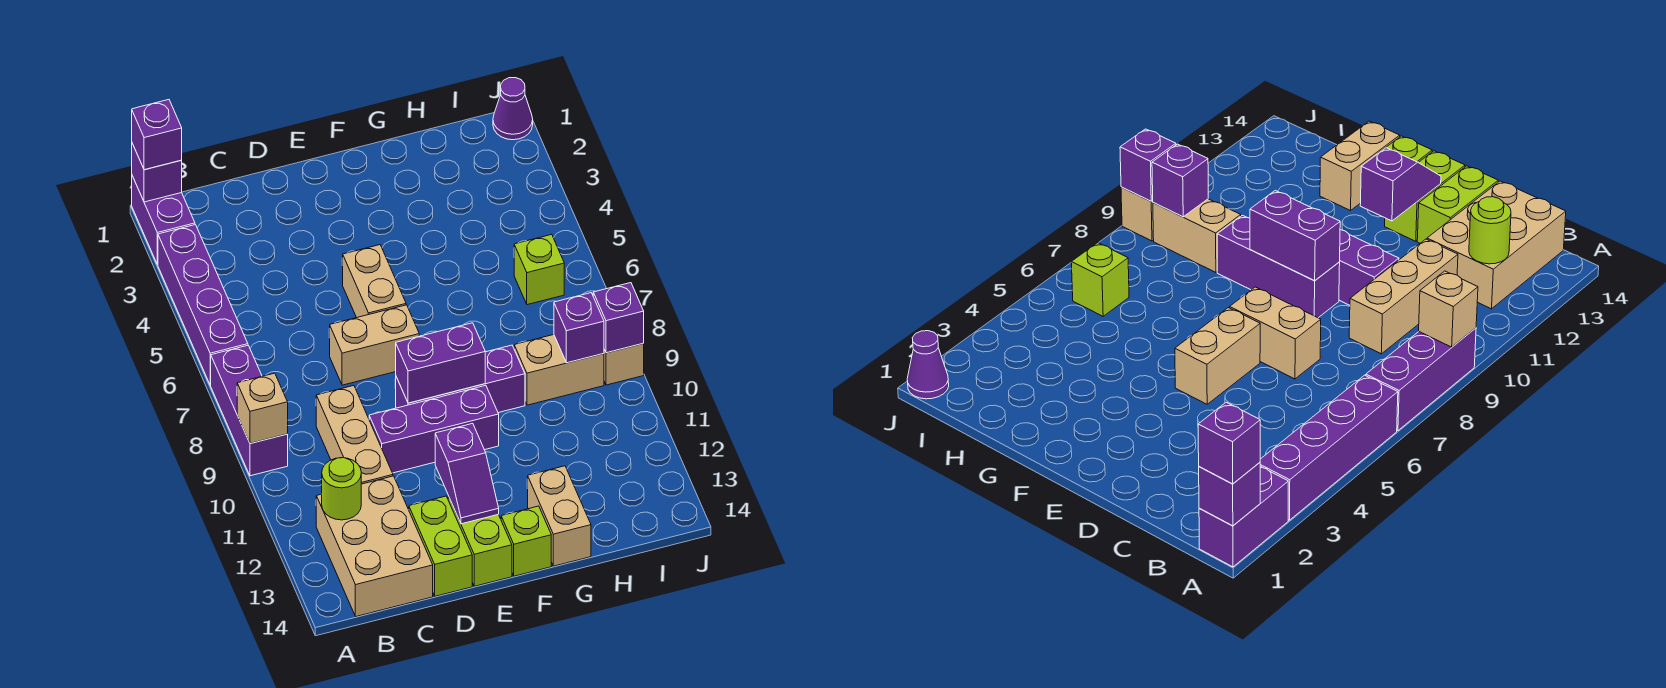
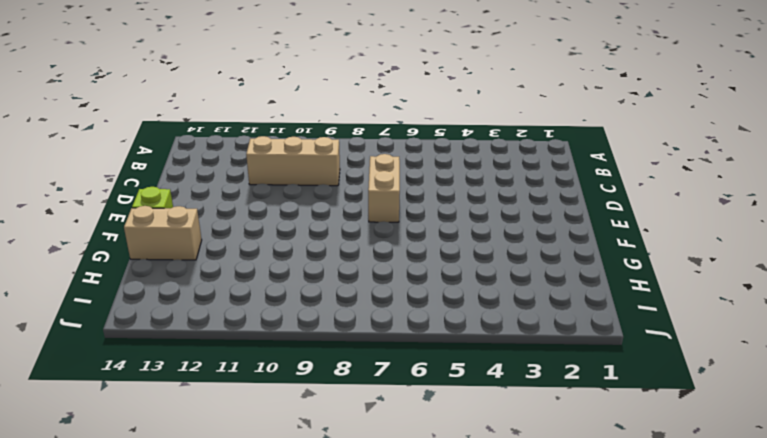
none -> purple brick A1:A2 level 1
none -> purple brick A3:A6 level 1
none -> purple brick A7:A9 level 1

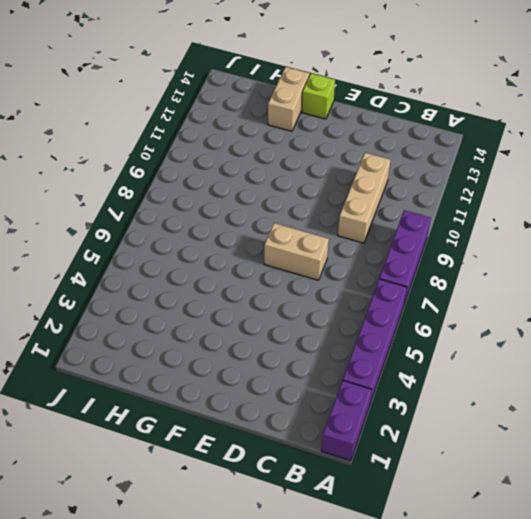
none -> tan brick B12:C14 level 1
none -> purple brick D10:F10 level 1
none -> lime brick D13:D14 level 1

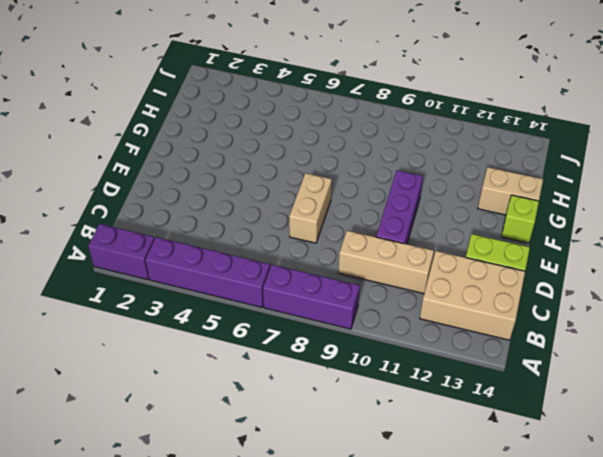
none -> tan brick E5:E6 level 1
none -> purple brick E9:G9 level 1
none -> lime brick E13:E14 level 1

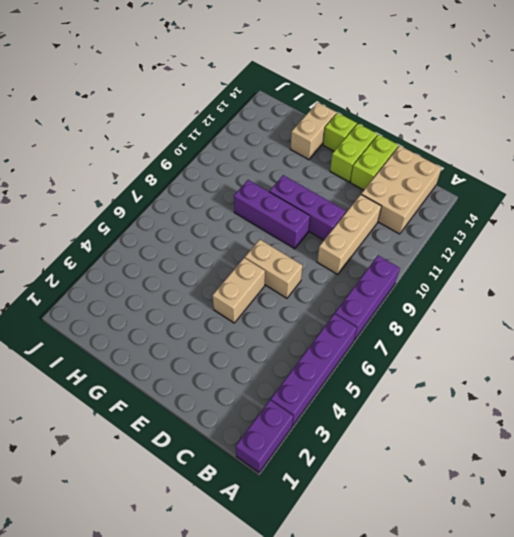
none -> tan brick H9:I9 level 1
none -> lime brick I6 level 1
none -> purple cone J1 level 1

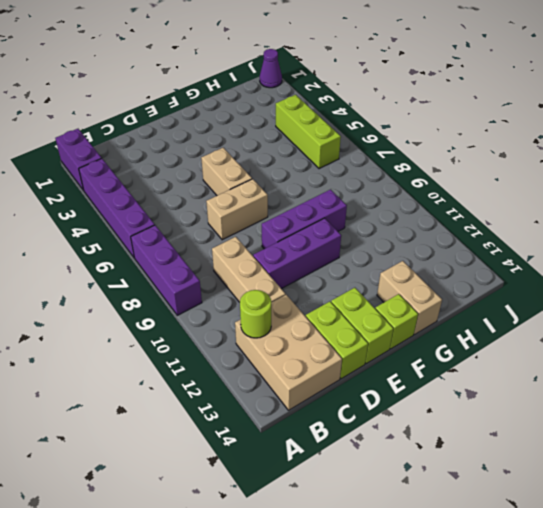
lime brick I4:I6 level 1 -> lime brick I6 level 1
none -> tan brick H9:I9 level 1
none -> tan brick J9 level 1
none -> purple brick A1 level 2

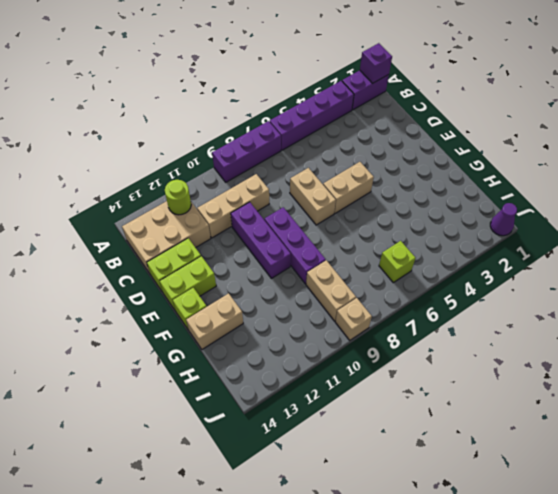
none -> tan brick A9 level 2
none -> purple brick E9:F9 level 2
none -> purple slope E12:E13 level 2 top 12

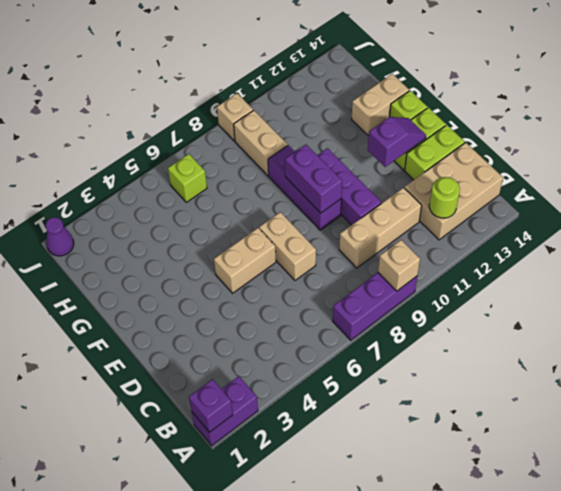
none -> purple brick A3:A6 level 1
none -> purple brick I9 level 2
none -> purple brick J9 level 2

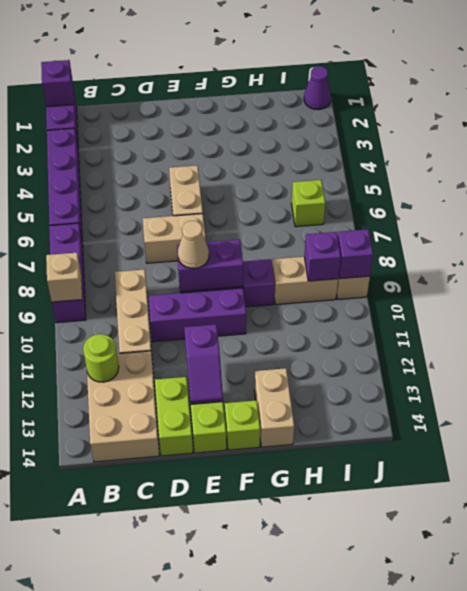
tan cone E9 level 3 -> none
none -> purple brick A1 level 3

